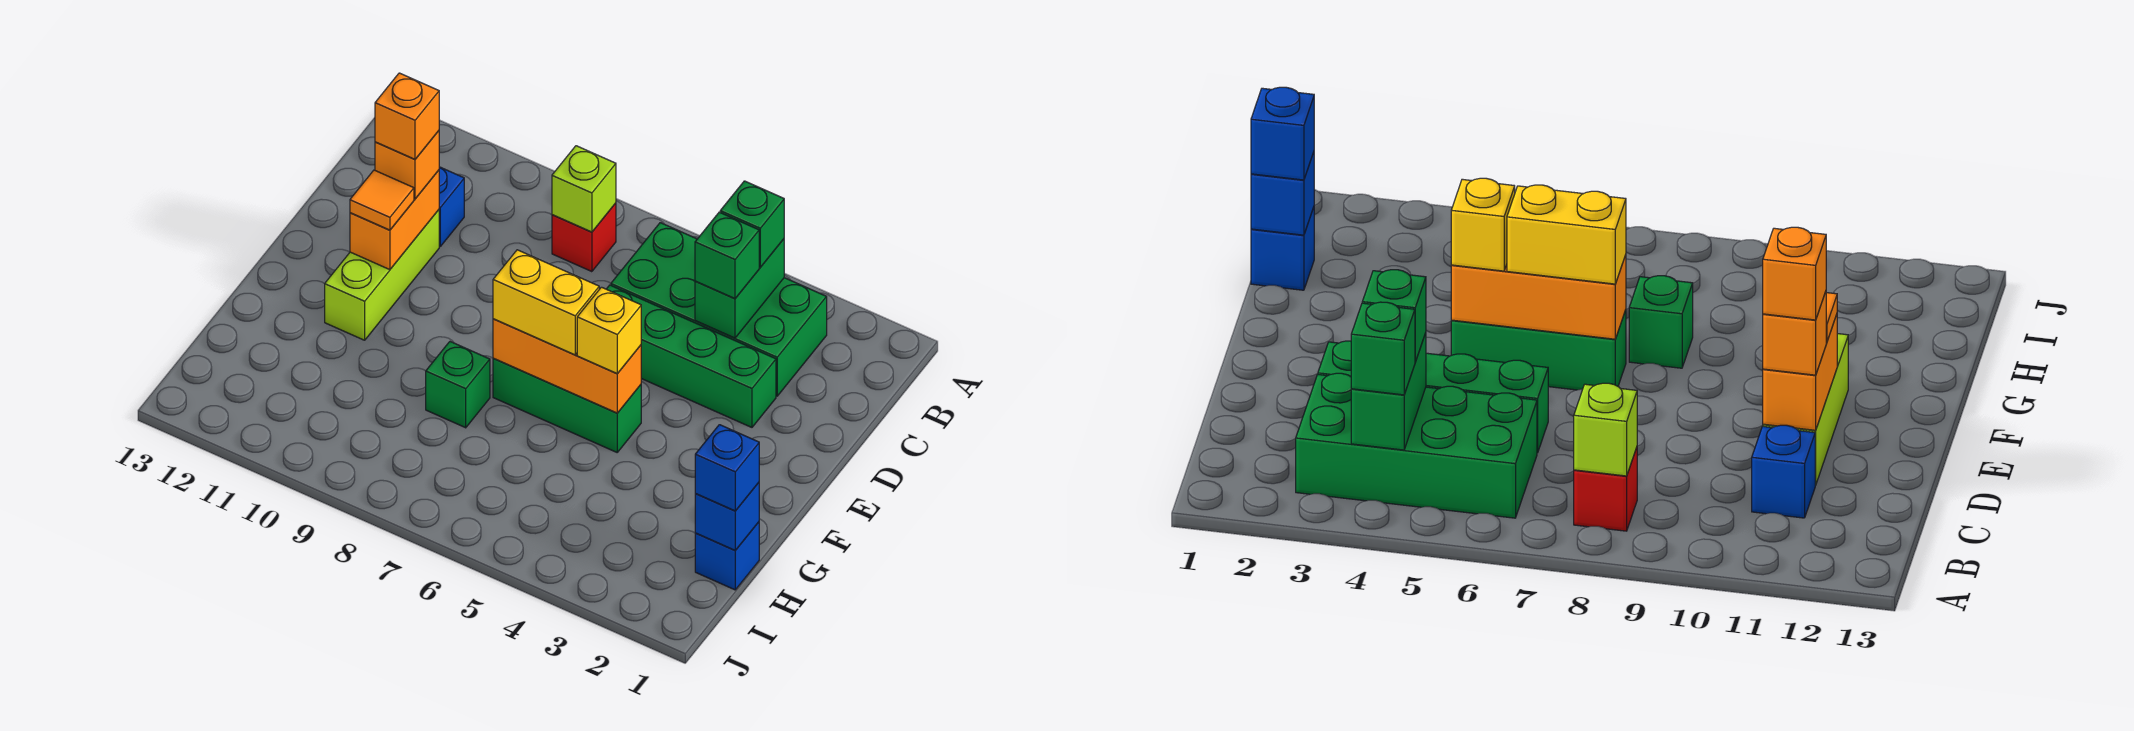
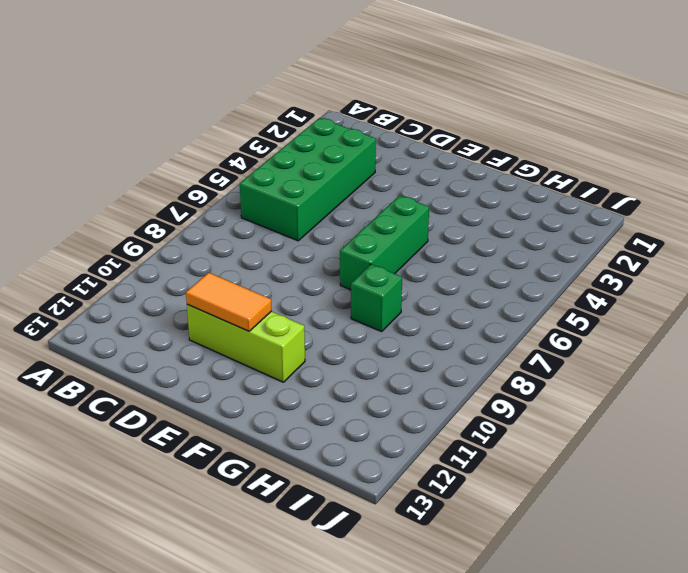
orange tile D11:E11 level 2 -> orange brick D11:E11 level 2
none -> red brick B8 level 1
none -> blue brick C11 level 1
none -> green brick D3:D6 level 1

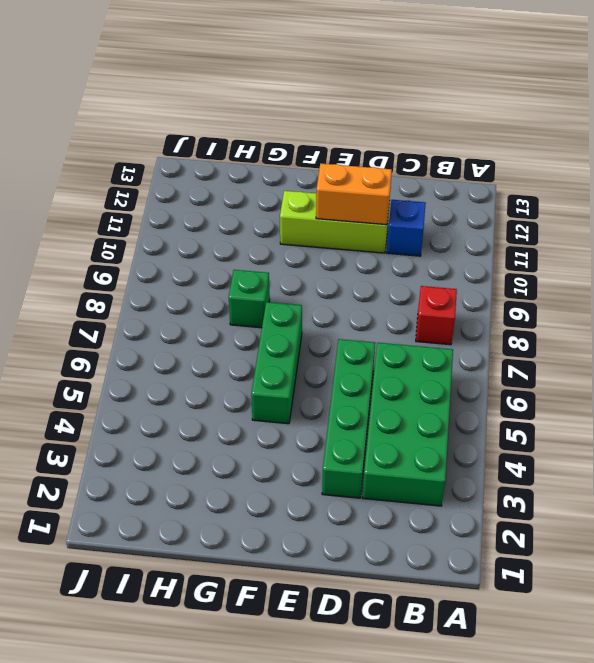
none -> blue brick H1 level 1
none -> green brick B4:C4 level 2
none -> lime brick B8 level 2

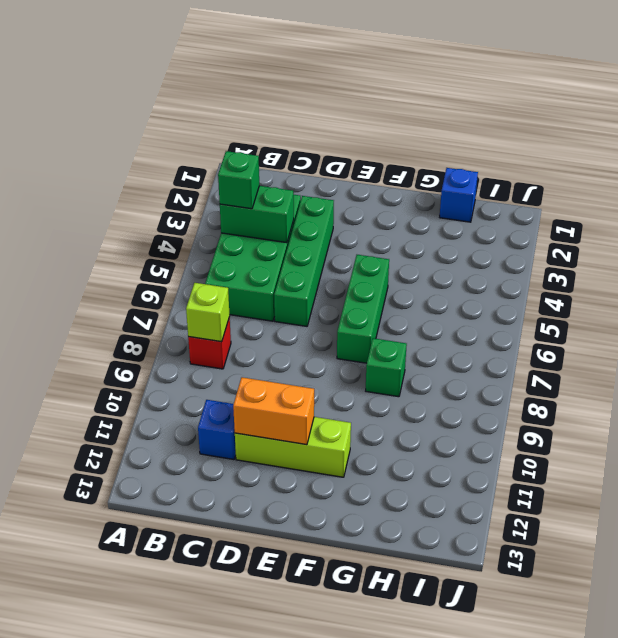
none -> orange brick F5:F7 level 2
none -> blue brick H1 level 2
none -> green brick C4 level 3

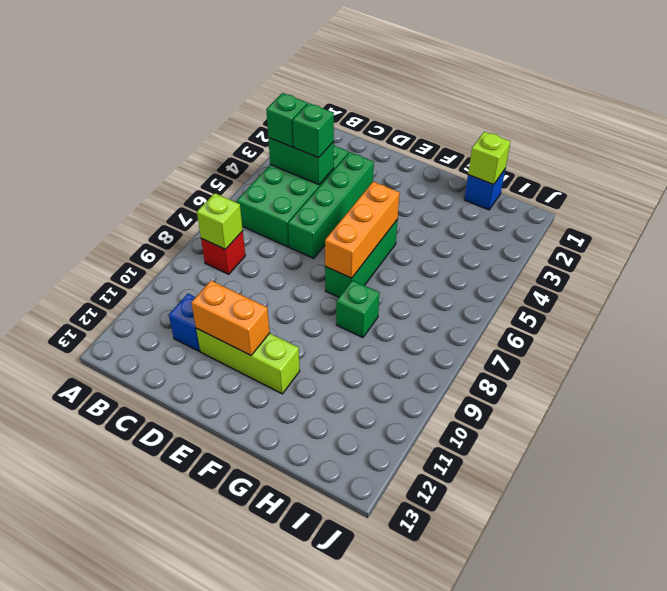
lime brick H1 level 2 -> blue brick H1 level 2
none -> orange brick D11 level 3
none -> orange tile E11 level 3
none -> yellow brick F5 level 3

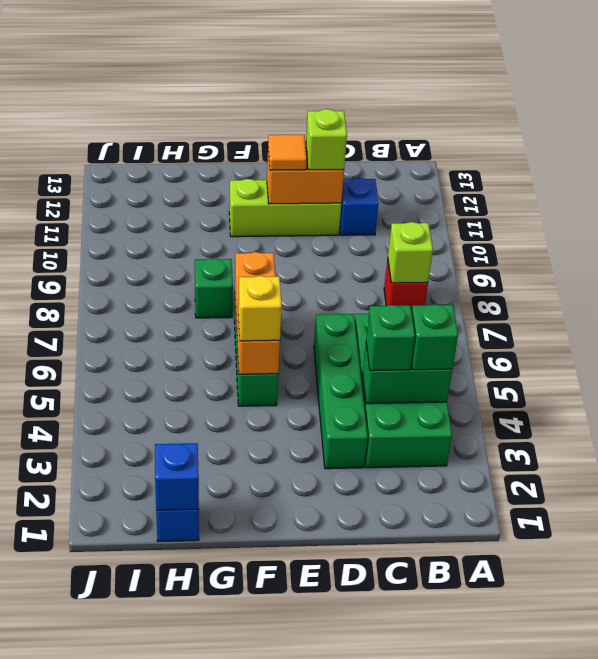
lime brick D11 level 3 -> orange brick D11 level 3
none -> yellow brick F6:F7 level 3
none -> blue brick H1 level 3
none -> orange brick D11 level 4

